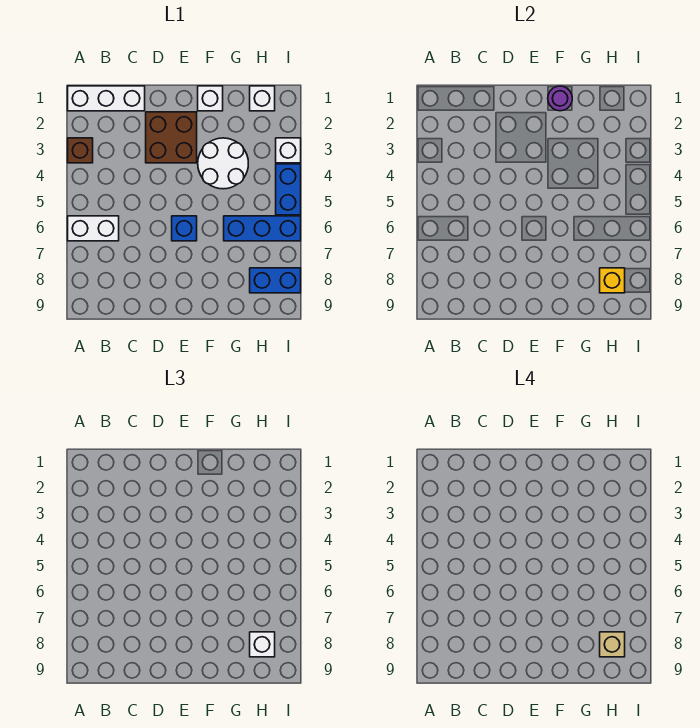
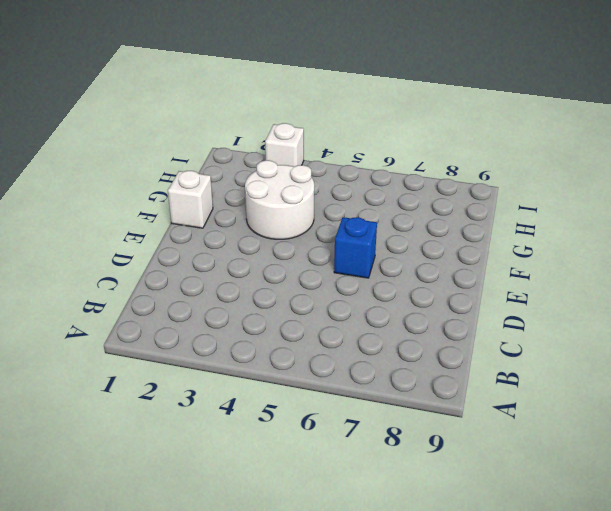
none -> white brick A1:C1 level 1
none -> brown brick A3 level 1
none -> white brick A6:B6 level 1

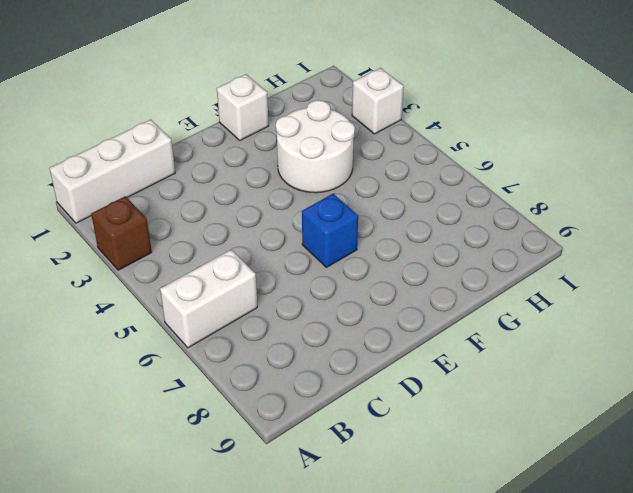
none -> brown brick D2:E3 level 1
none -> blue brick G6:I6 level 1
none -> white brick H1 level 1

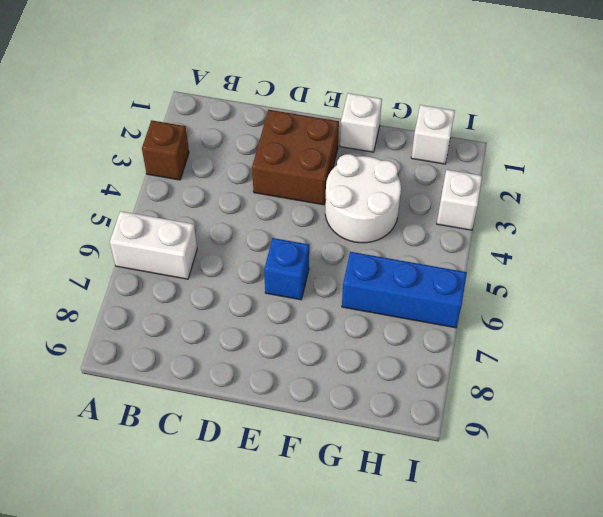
none -> white brick A1:C1 level 1
none -> blue brick H8:I8 level 1
none -> blue brick I4:I5 level 1

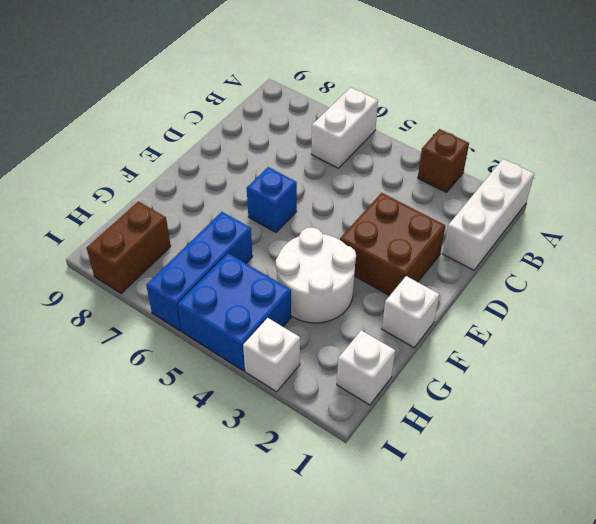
blue brick H4:I5 level 1 -> blue brick I4:I5 level 1
brown brick H8:I8 level 1 -> blue brick H8:I8 level 1
none -> purple round brick F1 level 2
none -> yellow brick H8 level 2
none -> white brick H8 level 3

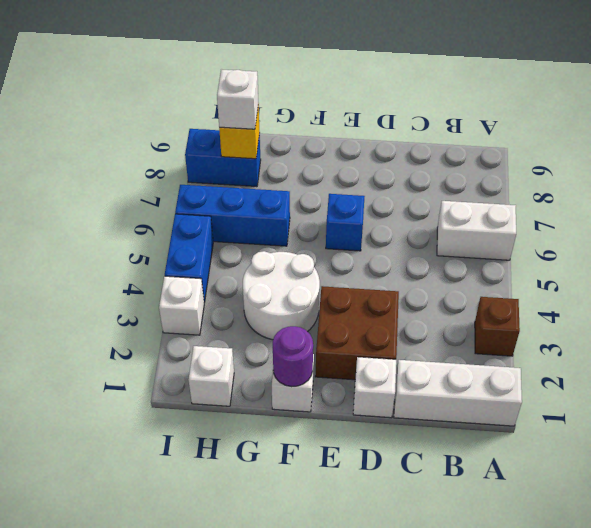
white brick D1 level 1 -> none
none -> tan brick H8 level 4

